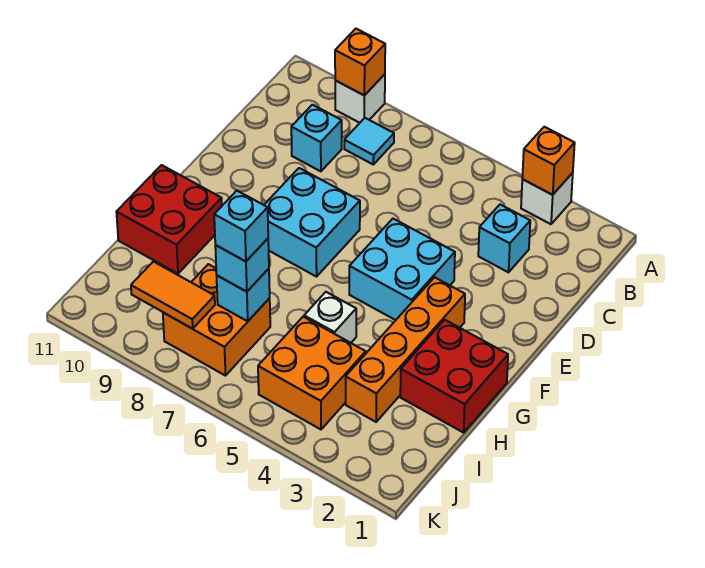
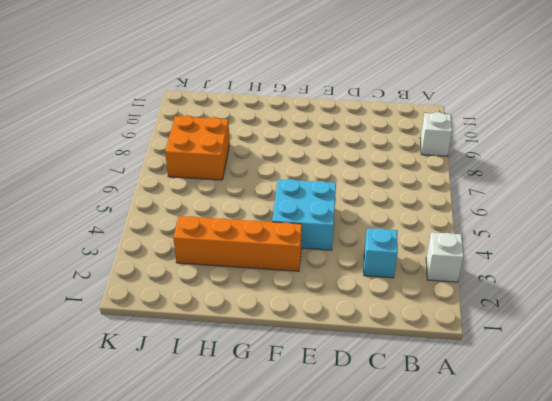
none -> cyan tile B8 level 1
none -> cyan brick C9 level 1
none -> cyan brick E7:F8 level 1

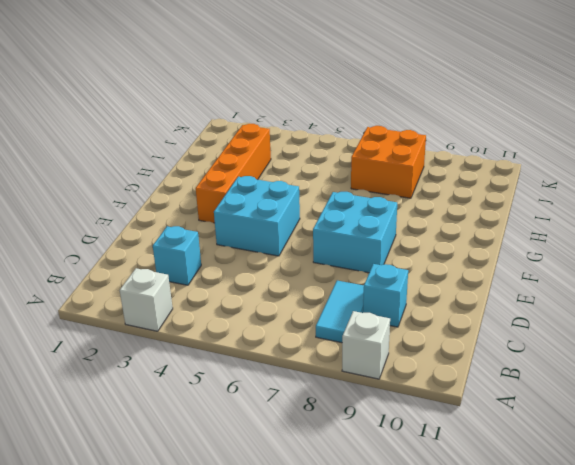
cyan tile B8:C8 level 1 -> cyan tile B8 level 1
none -> red brick G1:H2 level 1
none -> red brick G10:H11 level 1
none -> white brick H5 level 1

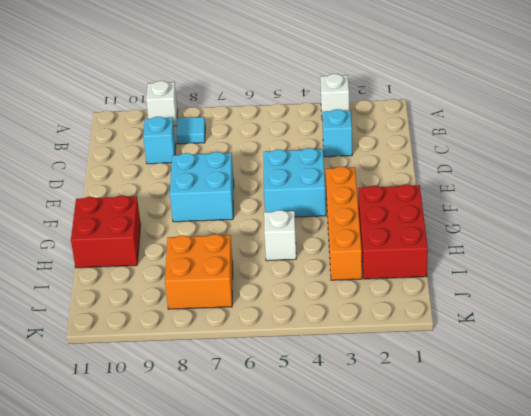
red brick G1:I2 level 1 -> red brick G1:H2 level 1
none -> orange brick I4:J5 level 1
none -> orange brick A3 level 2
none -> orange brick A9 level 2

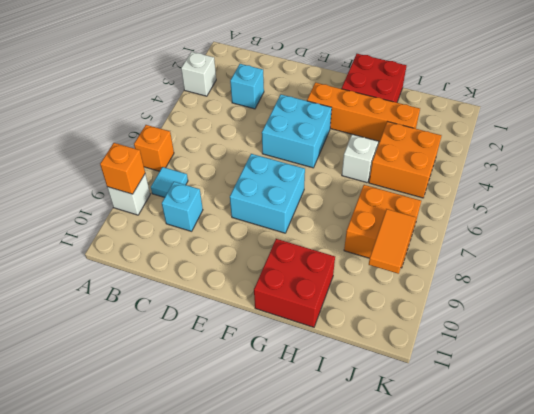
orange brick A7 level 1 -> orange brick A3 level 2
none -> cyan brick I7 level 2
none -> cyan brick I7 level 3
none -> cyan brick I7 level 4

